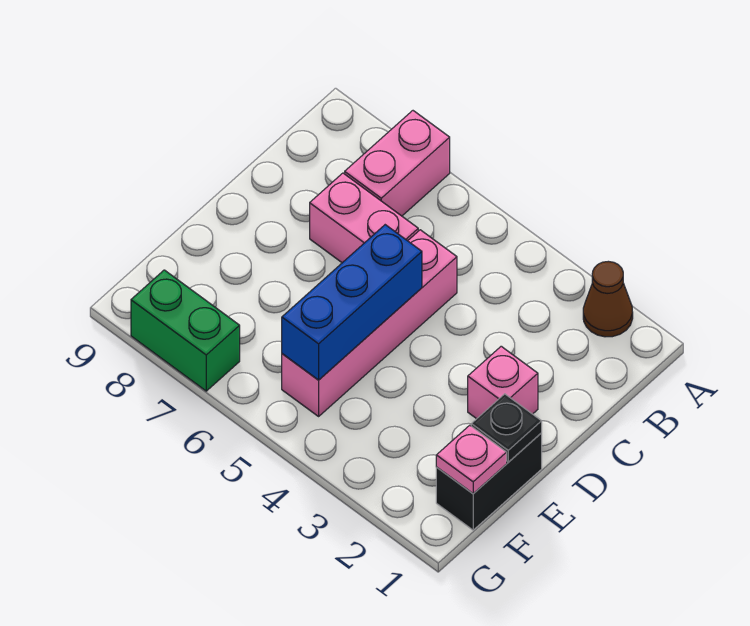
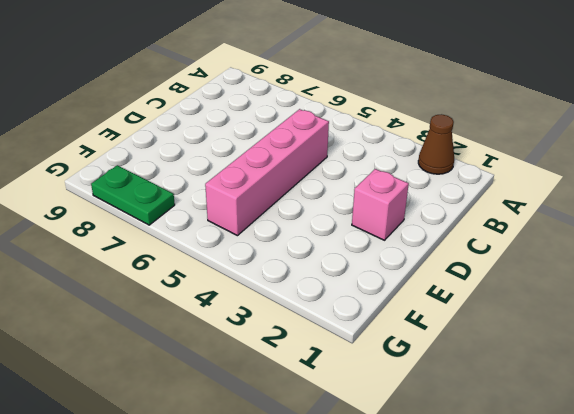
green plate G7:G8 level 1 -> green brick G7:G8 level 1
none -> pink brick A7:B7 level 1
none -> pink brick C6:C7 level 1

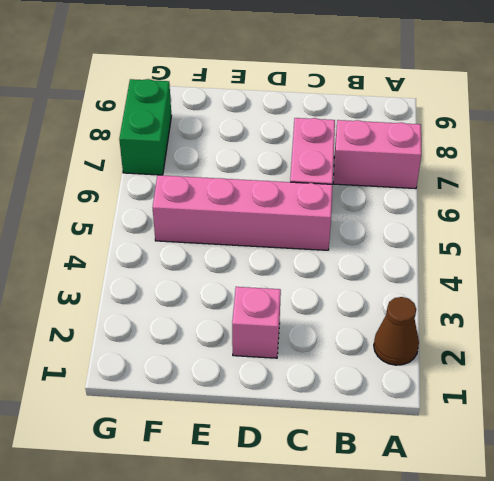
none -> black brick E1:F1 level 1
none -> blue brick D5:F5 level 2

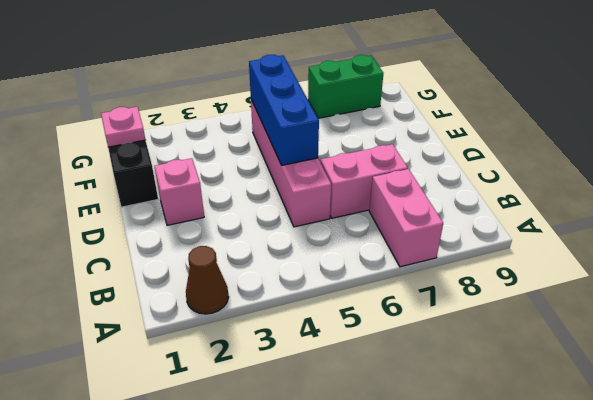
none -> black plate E1 level 2

